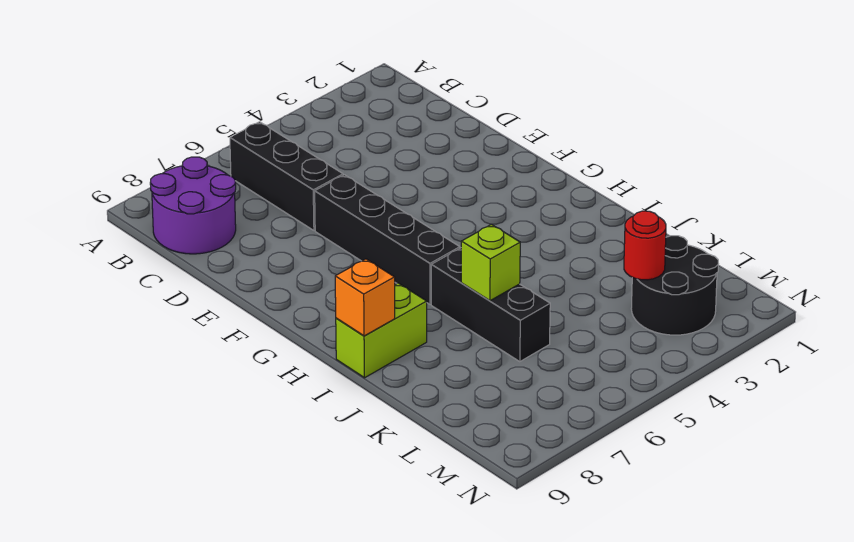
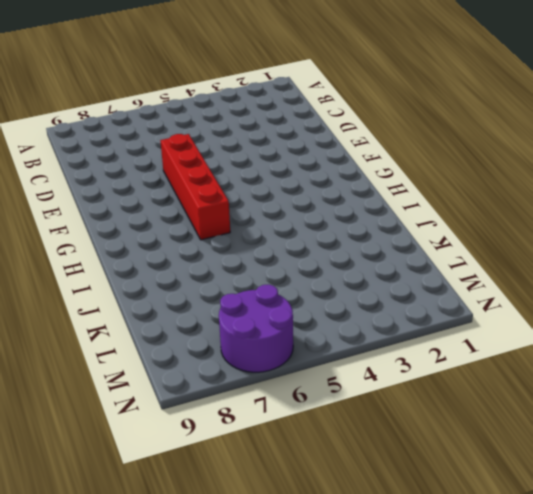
red brick E6:H6 level 1 -> black brick E6:H6 level 1
purple round brick M6:N7 level 1 -> purple round brick B8:C9 level 1
none -> black brick B6:D6 level 1
none -> black brick I6:K6 level 1

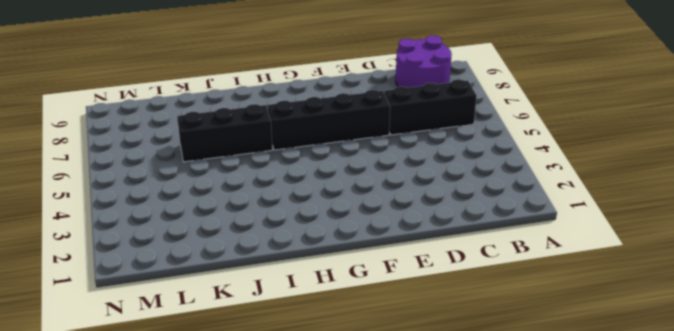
none -> lime brick I8:I9 level 1
none -> black round brick L2:M3 level 1

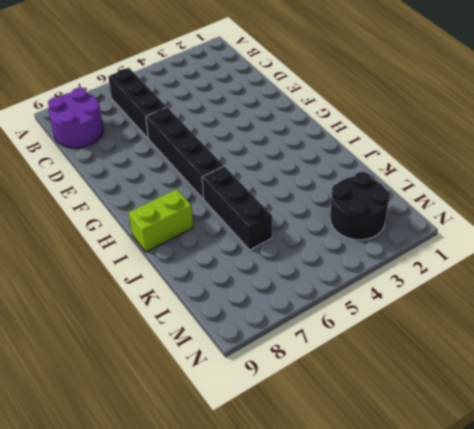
none -> orange brick I9 level 2
none -> lime brick J6 level 2

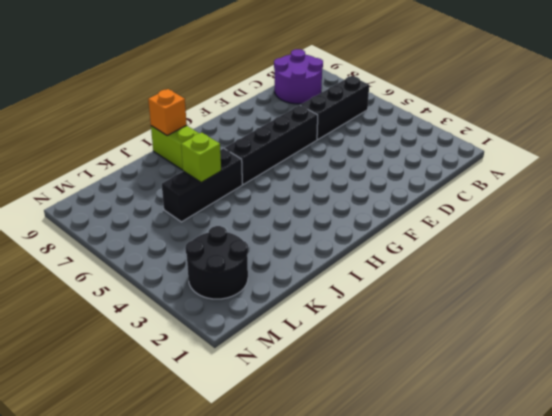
none -> red round brick L3 level 2

